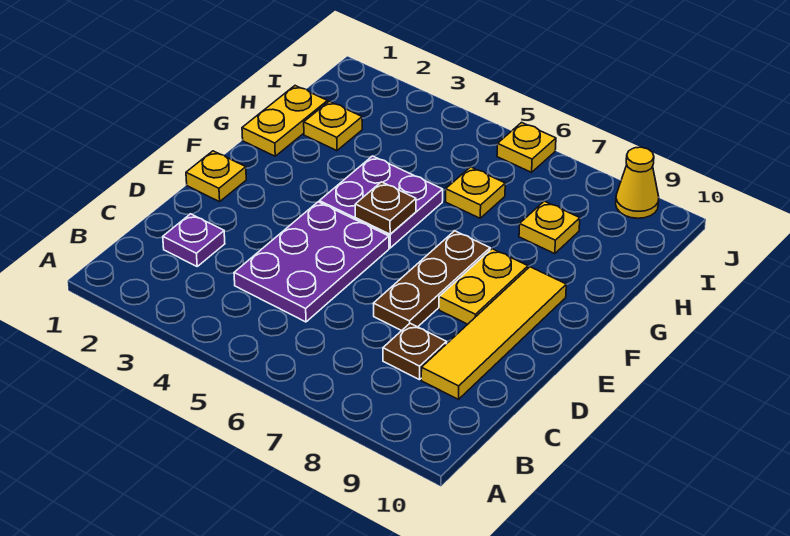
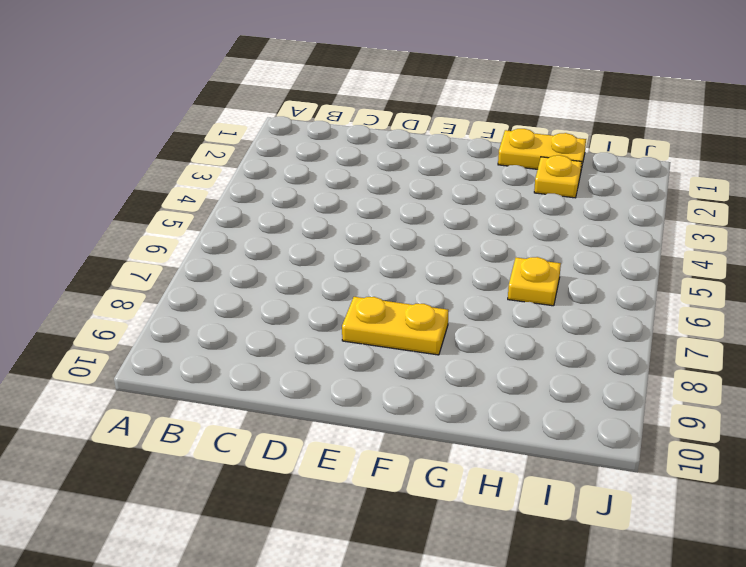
none -> purple plate C2 level 1
none -> purple plate C4:E5 level 1
none -> brown plate C8 level 1

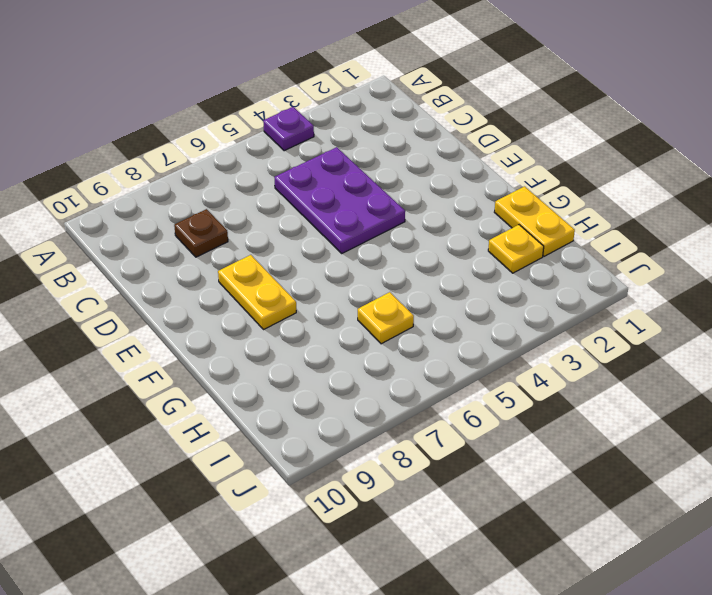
purple plate A4 level 1 -> purple plate C2 level 1
none -> yellow tile C9:F9 level 1
none -> brown plate D7:F7 level 1
none -> yellow plate E1 level 1

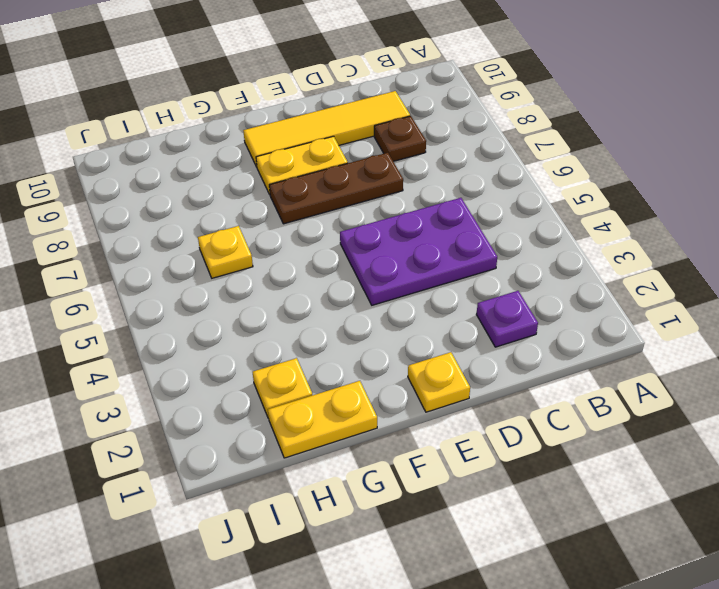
none -> purple plate F4:G5 level 1
none -> yellow plate H8 level 1
none -> yellow plate J6 level 1

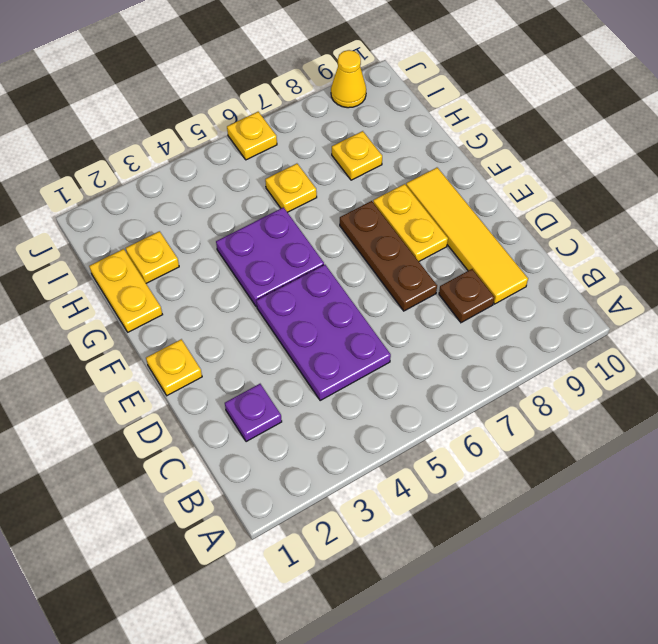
none -> brown plate F5 level 2

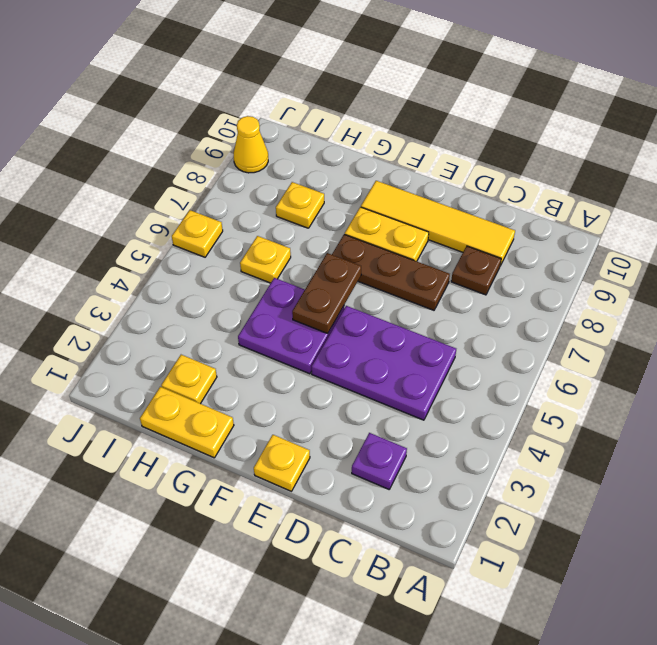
brown plate F5:F6 level 2 -> brown plate F5 level 2

